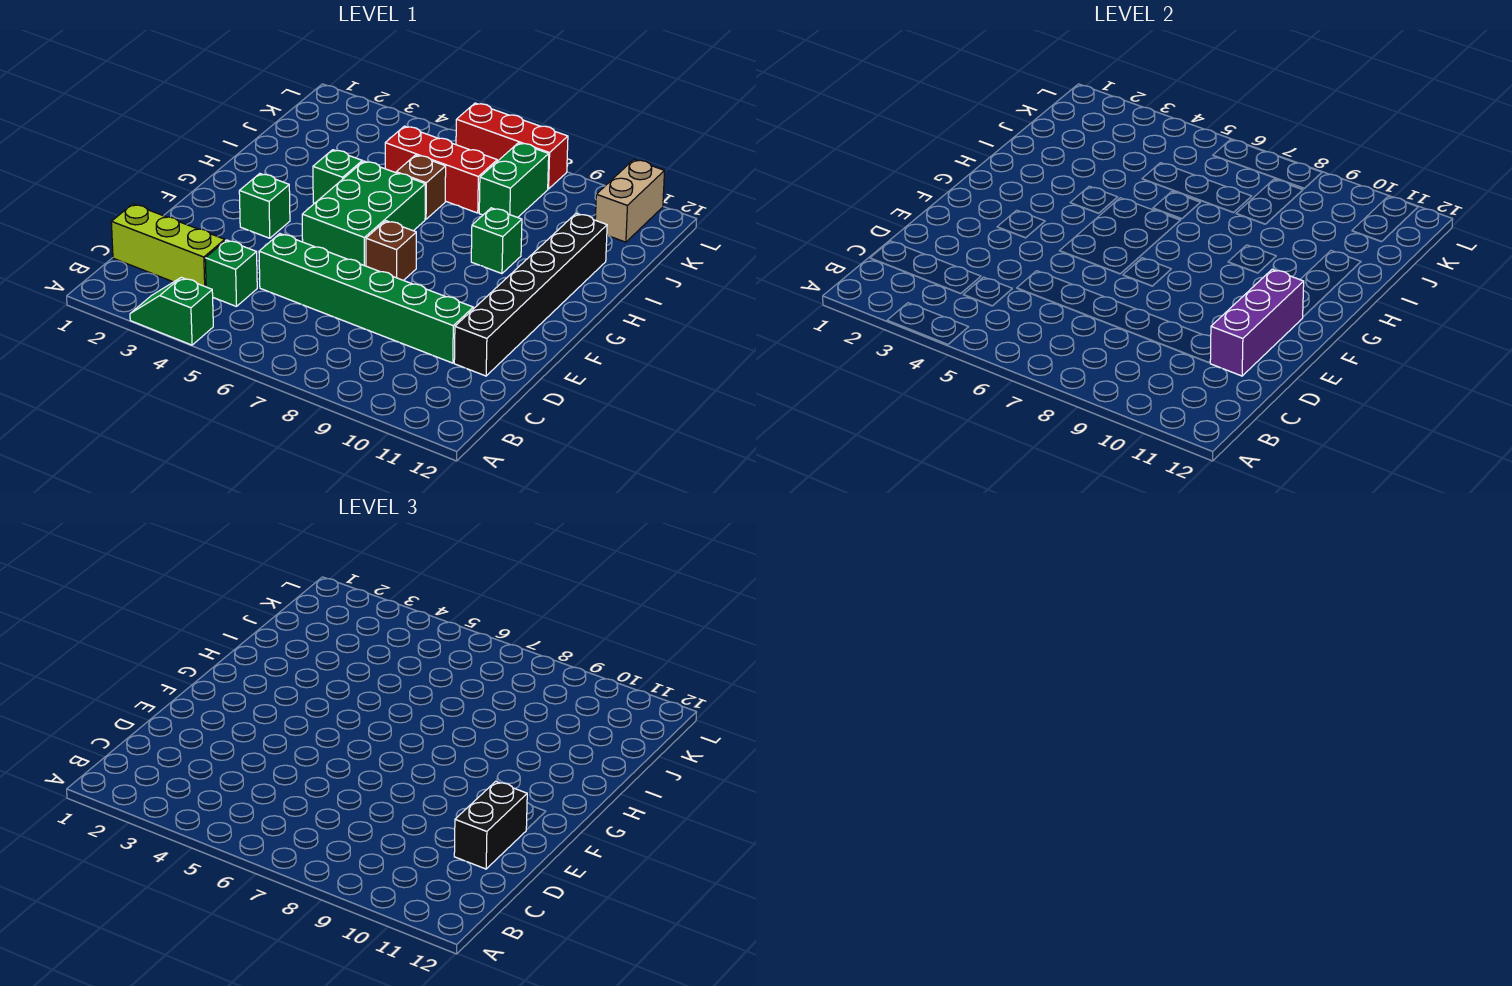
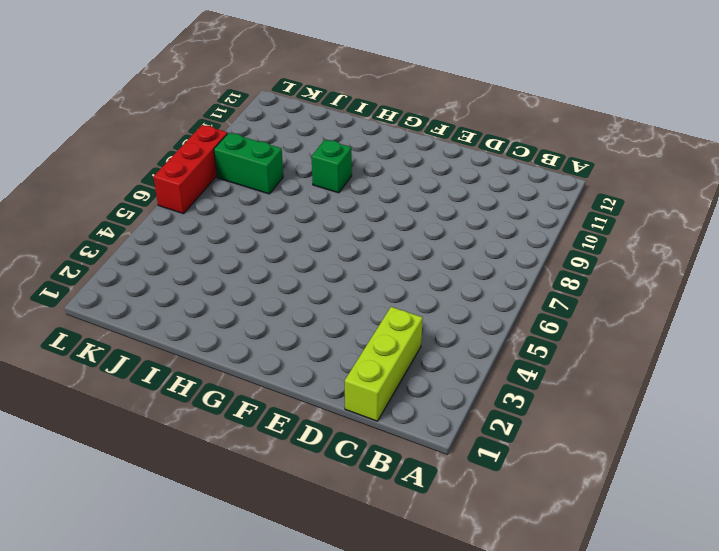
none -> green slope A3:A4 level 1 top 4
none -> green brick C4 level 1
none -> green brick D5:D10 level 1

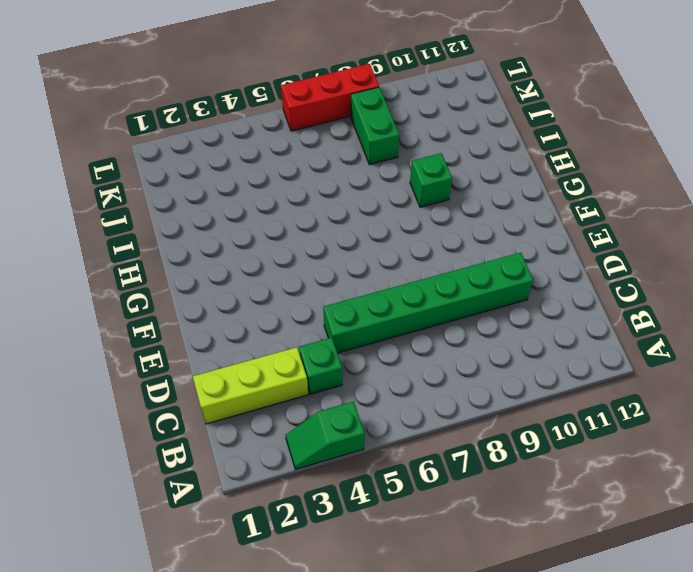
none -> black brick D11:I11 level 1
none -> green brick F3 level 1
none -> green brick F5:H6 level 1

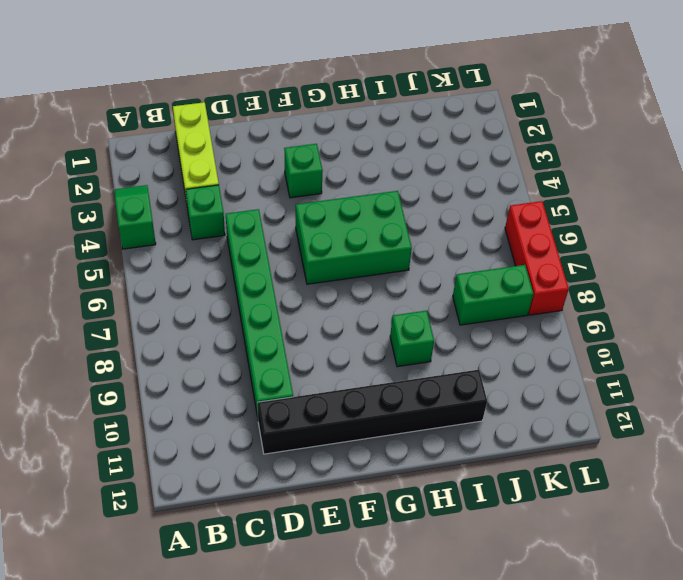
none -> brown brick F7 level 1
none -> green brick H4 level 1
none -> brown brick I6 level 1

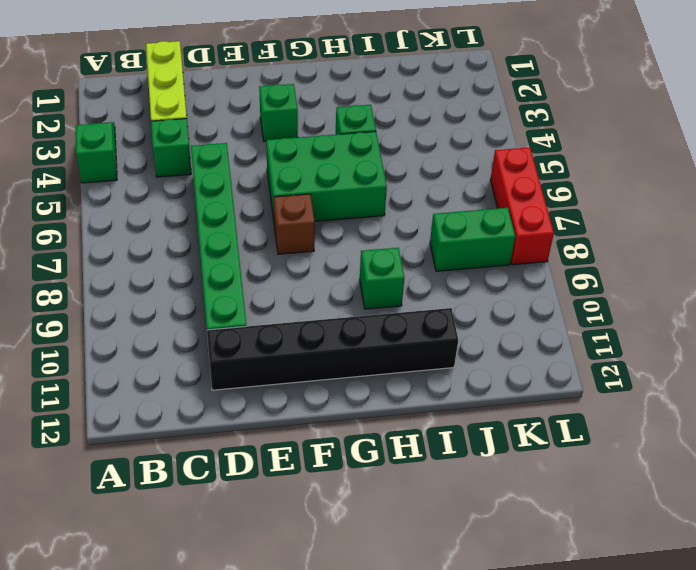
none -> brown brick I6 level 1
none -> red brick J5:J7 level 1
none -> tan brick K11:L11 level 1

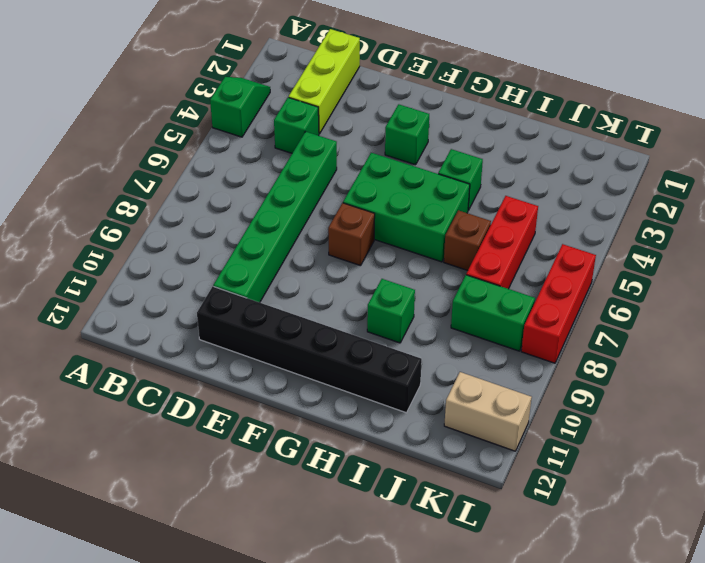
none -> purple brick D11:F11 level 2
none -> black brick D11:E11 level 3

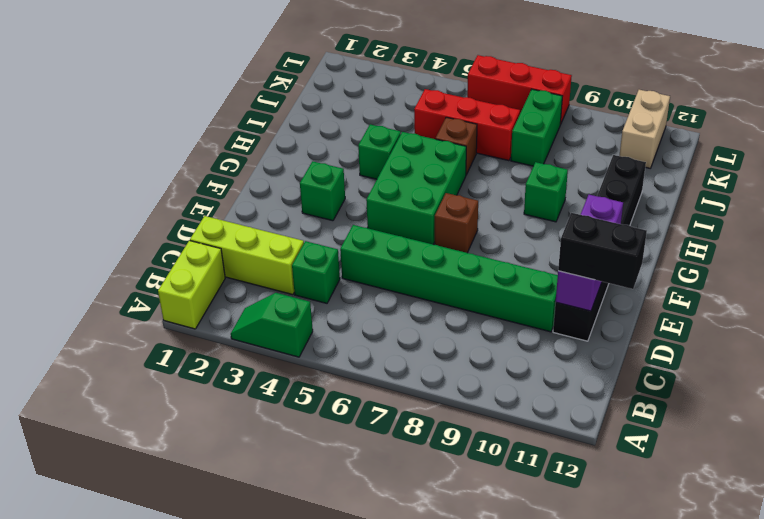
lime brick A1:B1 level 1 -> none
black brick D11:D12 level 3 -> black brick D11:E11 level 3

